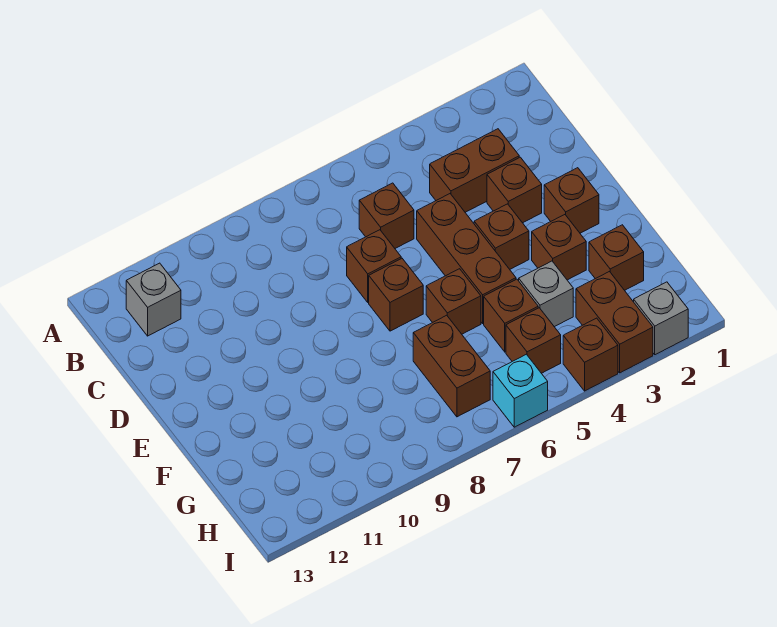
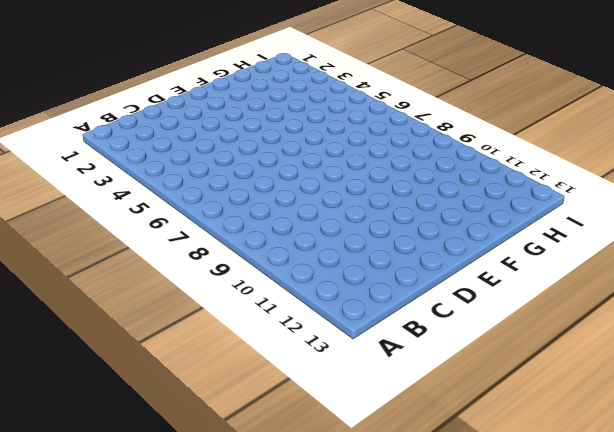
none -> grey brick B12 level 1
none -> brown brick C3:C4 level 1
none -> brown brick C6 level 1

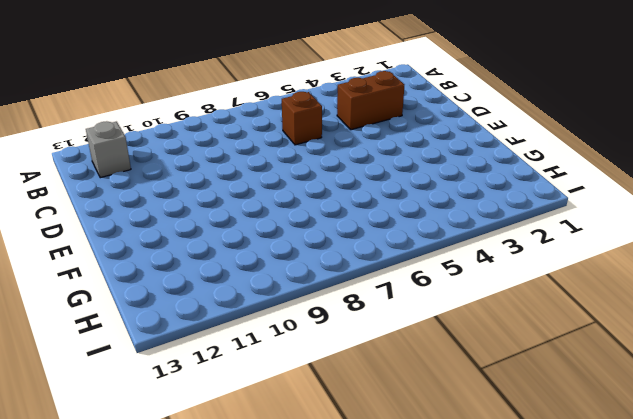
none -> brown brick D3 level 1
none -> brown brick D5:F5 level 1
none -> brown brick D7 level 1

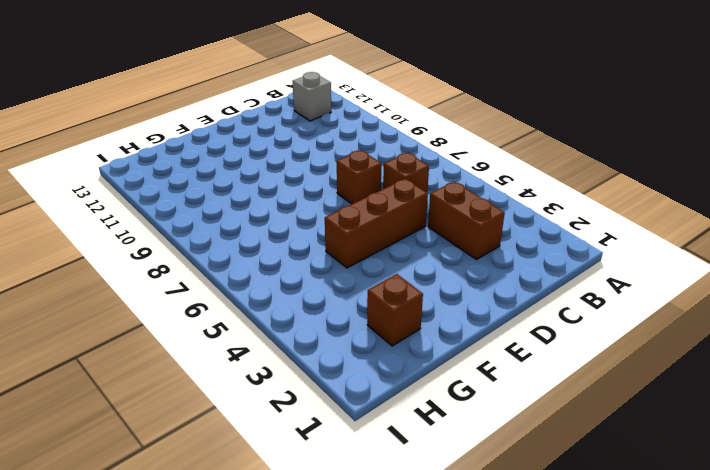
none -> brown brick D3 level 1
none -> brown brick E2 level 1
none -> brown brick E4 level 1

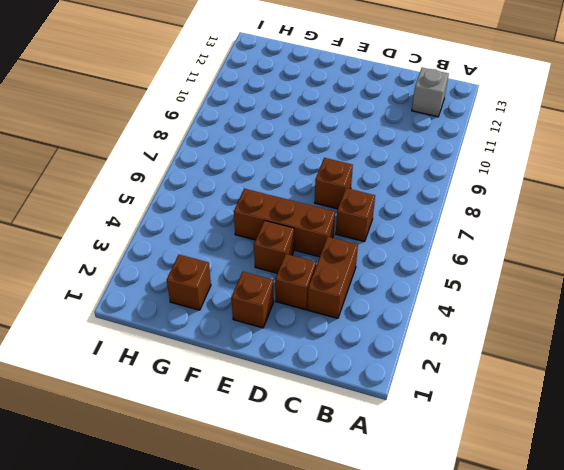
none -> brown brick E7 level 1
none -> brown brick F3 level 1
none -> brown brick F6 level 1

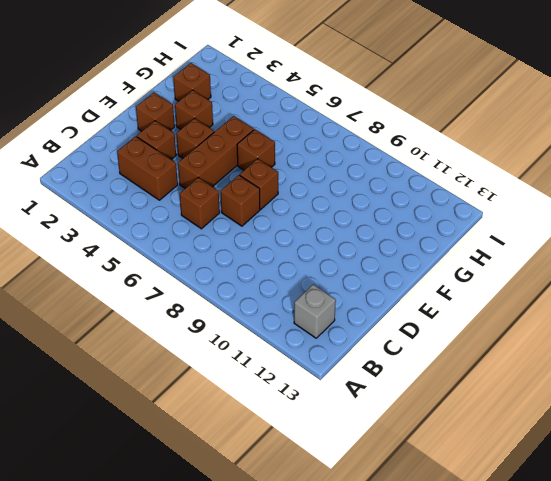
none -> grey brick G4 level 1
none -> brown brick G5 level 1
none -> brown brick G7:H7 level 1

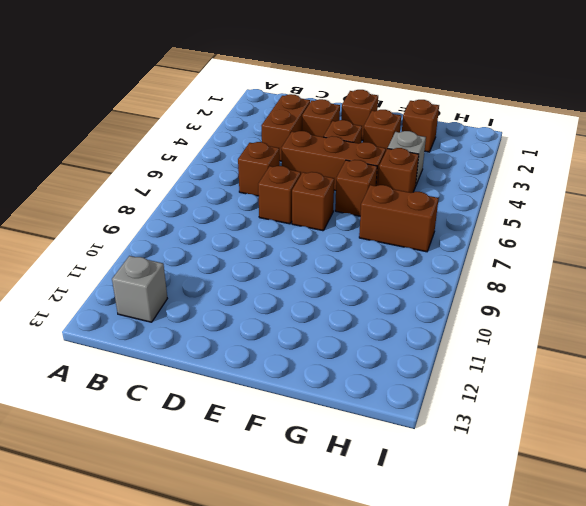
none -> brown brick H3:I3 level 1
none -> brown brick H5 level 1
none -> grey brick I2 level 1

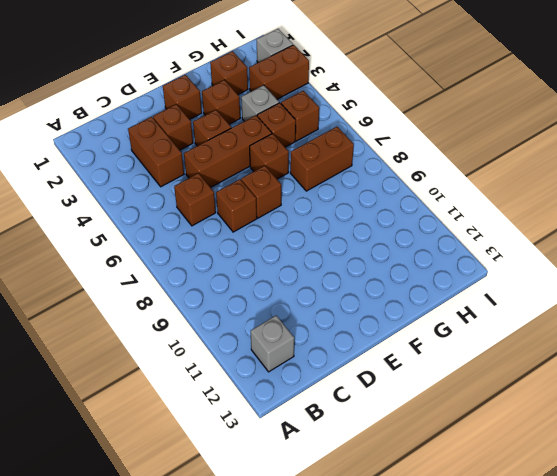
none -> brown brick I4 level 1
none -> cyan brick I6 level 1

